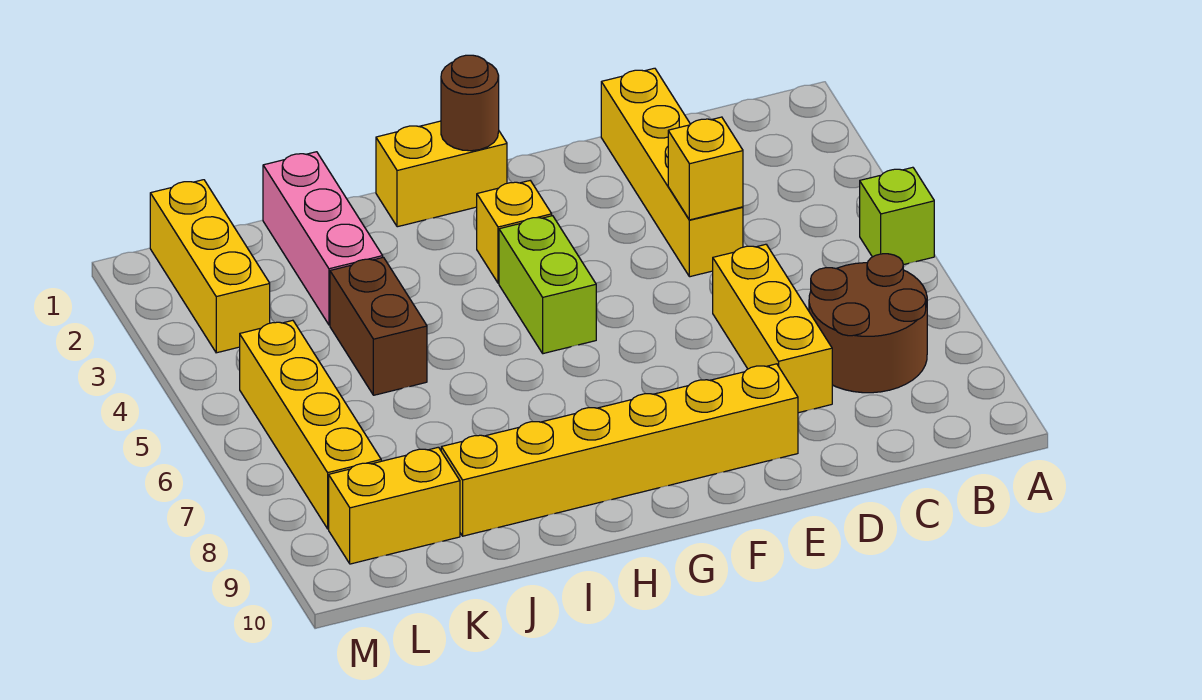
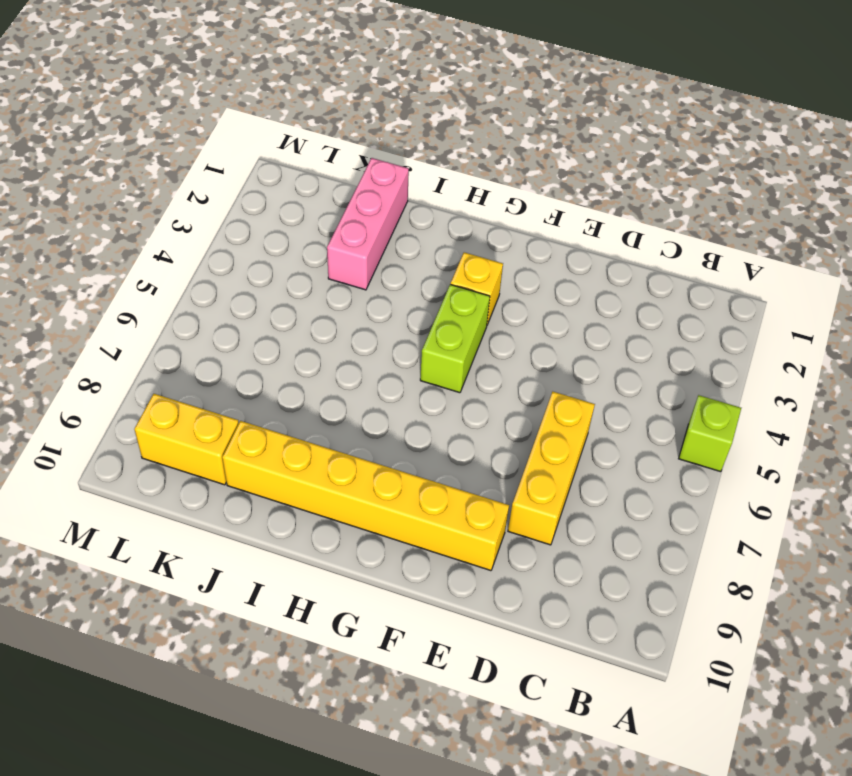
none -> brown round brick B7:C8 level 1
none -> yellow brick D1:D4 level 1
none -> yellow brick G1:H1 level 1

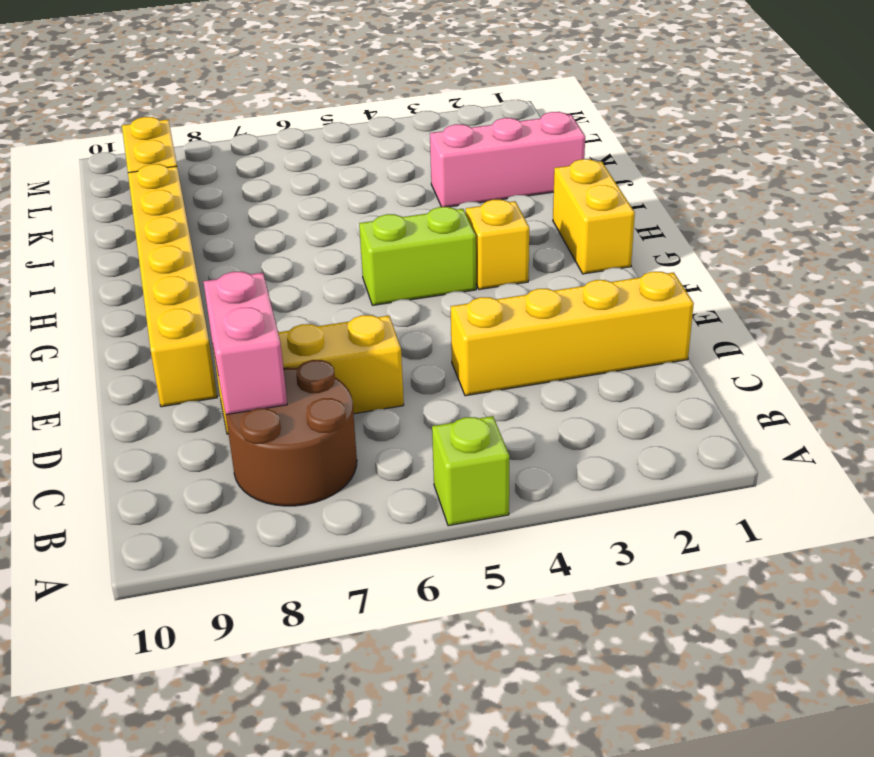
pink brick C8:D8 level 2 -> none
none -> brown brick J4:J5 level 1
none -> yellow brick L1:L3 level 1
none -> yellow brick L5:L8 level 1

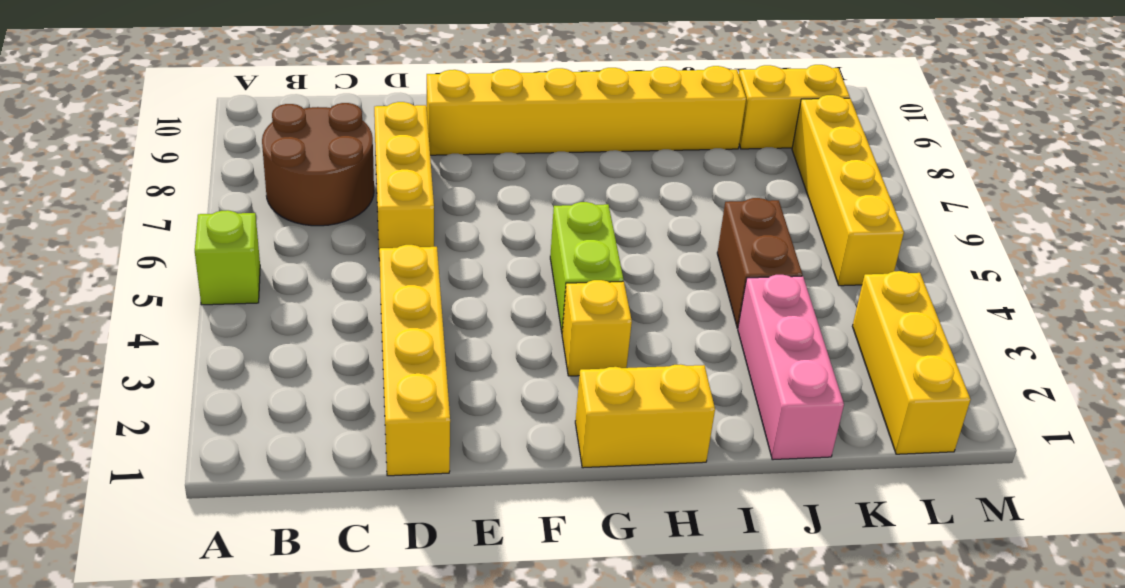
none -> yellow brick D4 level 2
none -> brown round brick G1 level 2

